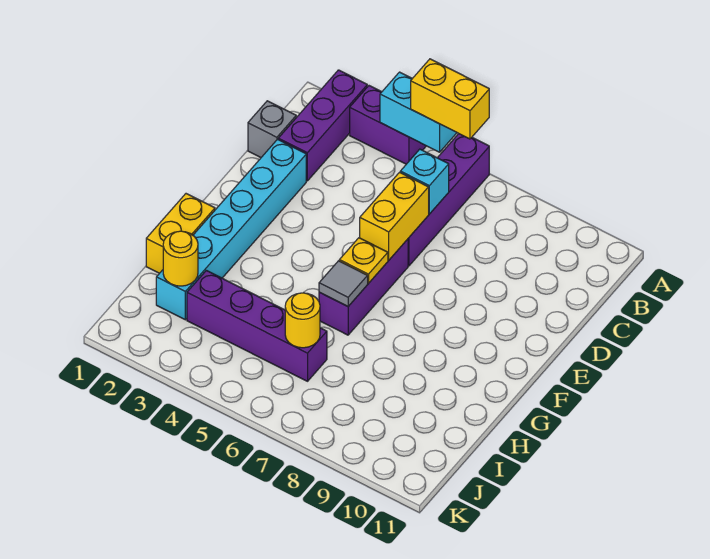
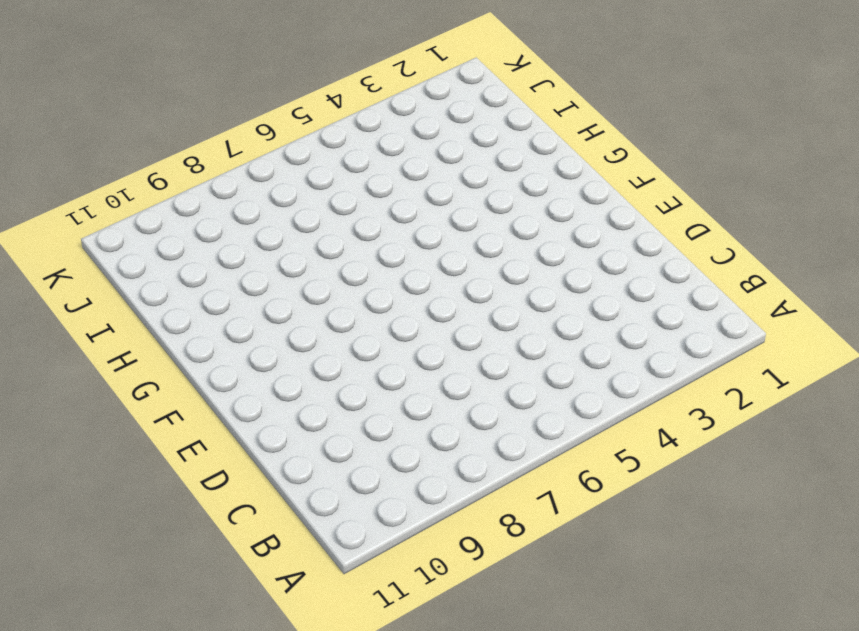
none -> purple brick A2:C2 level 1
none -> purple brick A3:A4 level 1
none -> purple brick A6:D6 level 1

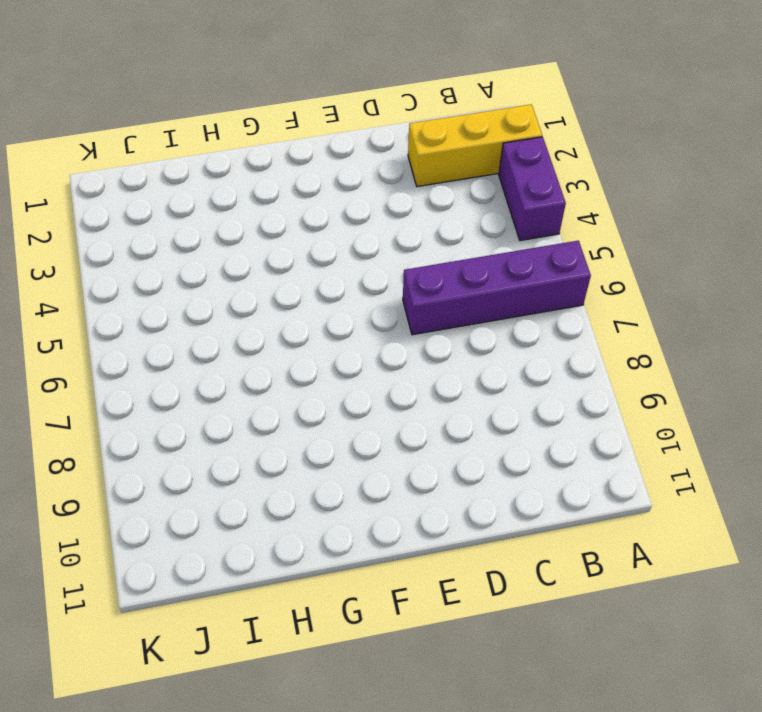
yellow brick A2:C2 level 1 -> purple brick A2:C2 level 1
none -> grey brick C1 level 1
none -> cyan brick D2:I2 level 1
none -> purple brick E6:G6 level 1

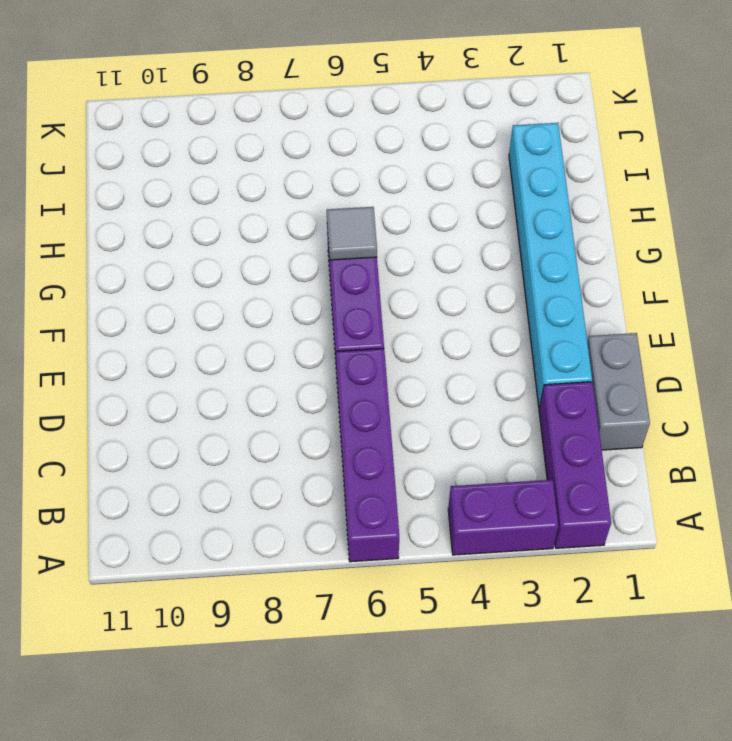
grey brick C1:D1 level 1 -> grey brick C1 level 1
none -> yellow brick G1:H1 level 1
none -> purple brick I3:I6 level 1
none -> cyan brick A4:A5 level 2

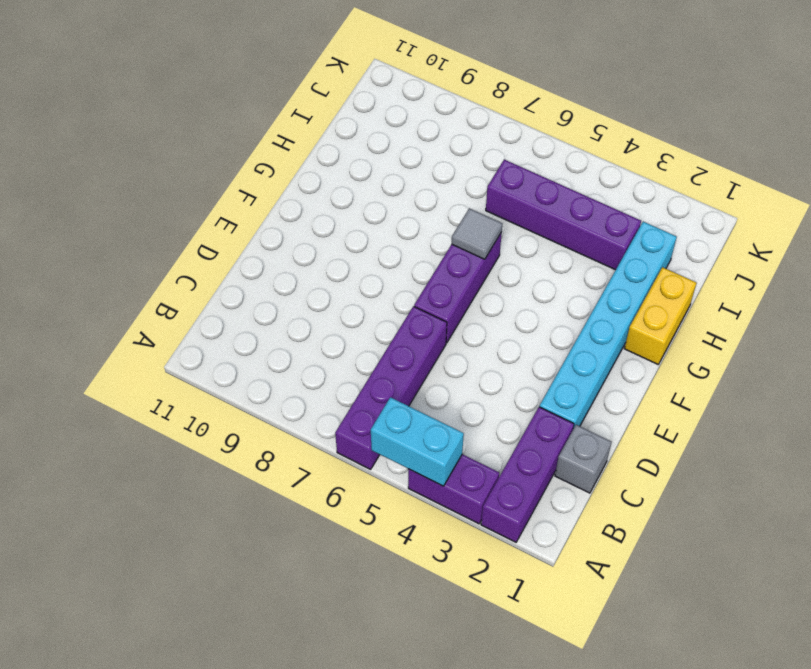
none -> cyan brick C6 level 2
none -> yellow brick D6:E6 level 2
none -> yellow plate F6 level 2

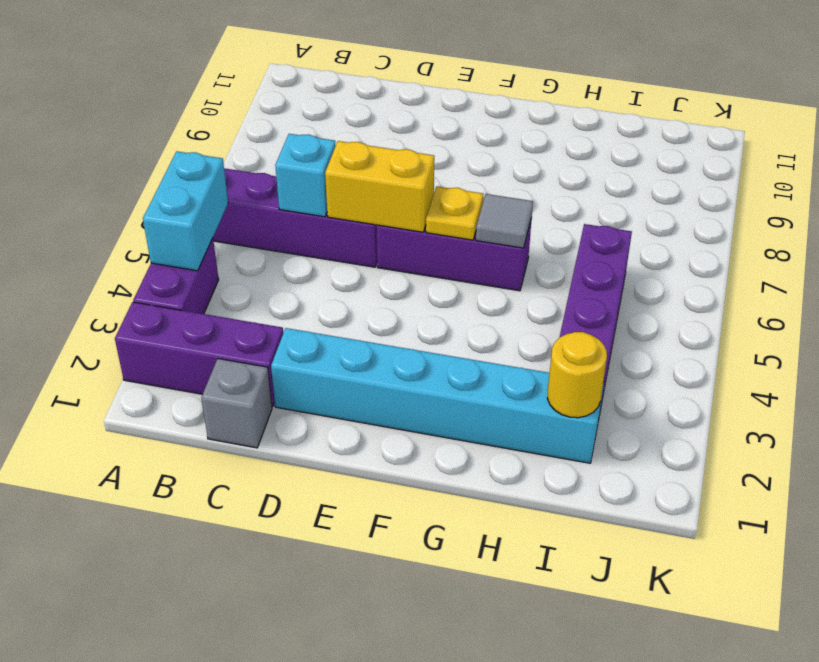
none -> yellow brick G1:H1 level 1
none -> yellow round brick I6 level 2
none -> yellow brick A5:A6 level 3

